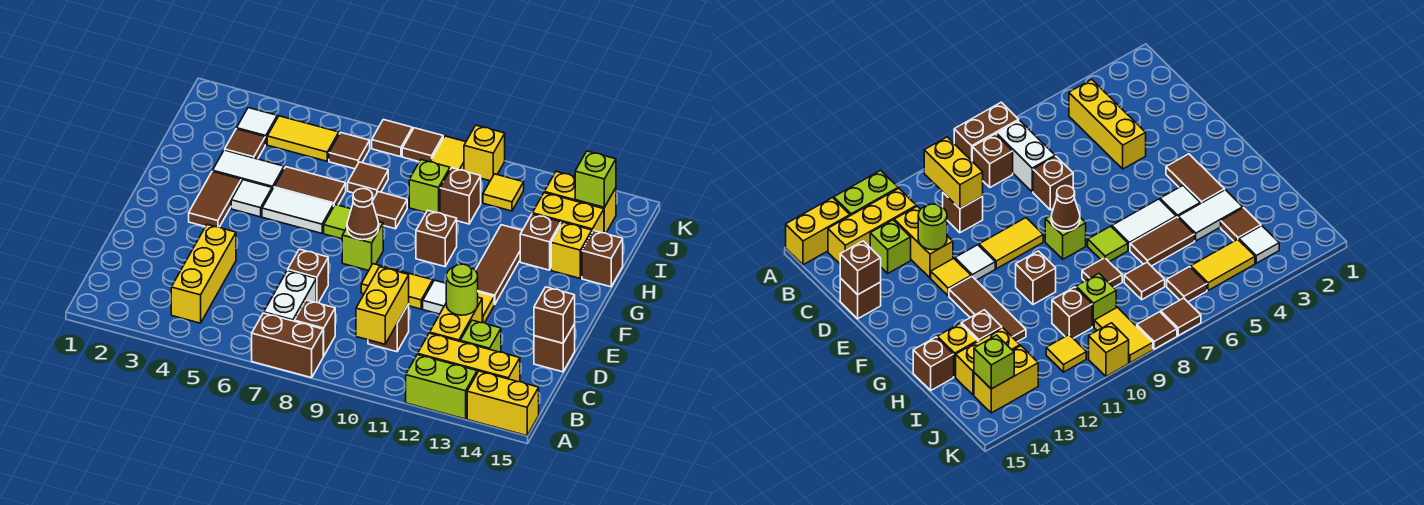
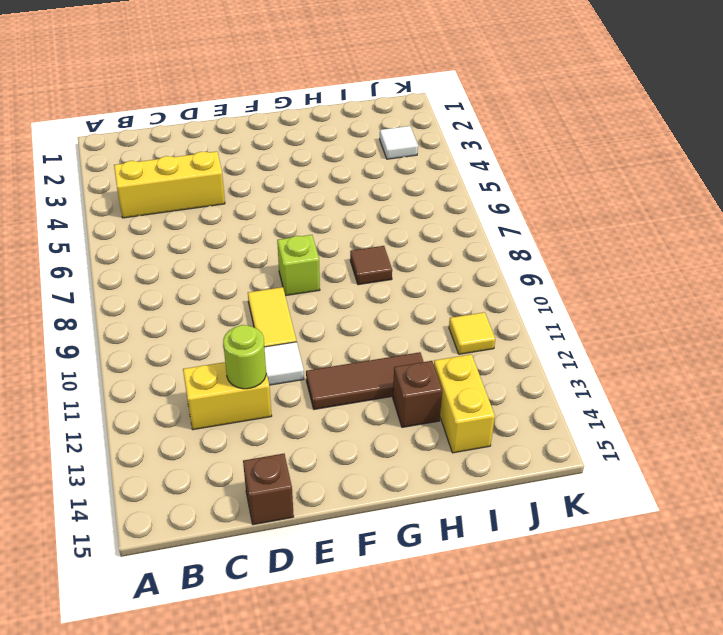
none -> brown brick A7:A8 level 1
none -> lime brick A12:A13 level 1
none -> yellow brick A14:A15 level 1
none -> white brick B7:C7 level 1

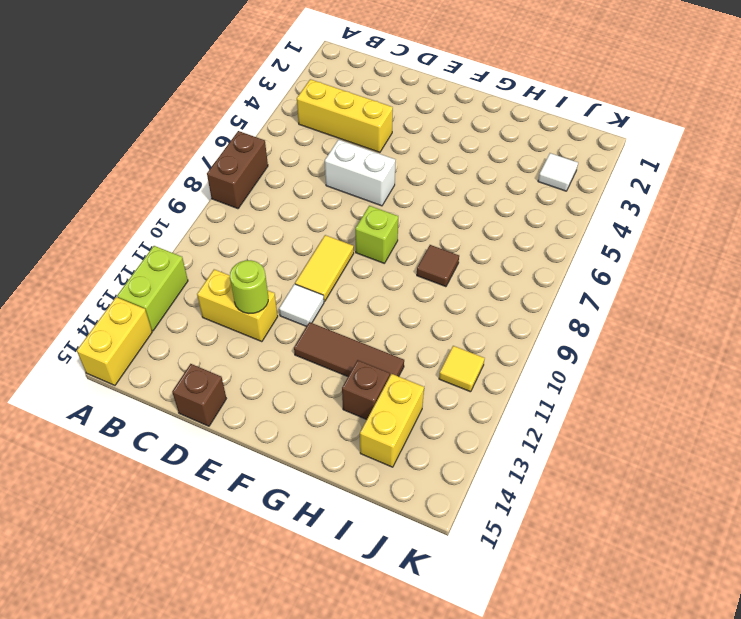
white brick D6:E6 level 1 -> white brick B7:C7 level 1
none -> brown brick B8 level 1
none -> yellow brick B12:B14 level 1
none -> brown brick C10 level 1
none -> lime brick C13 level 1

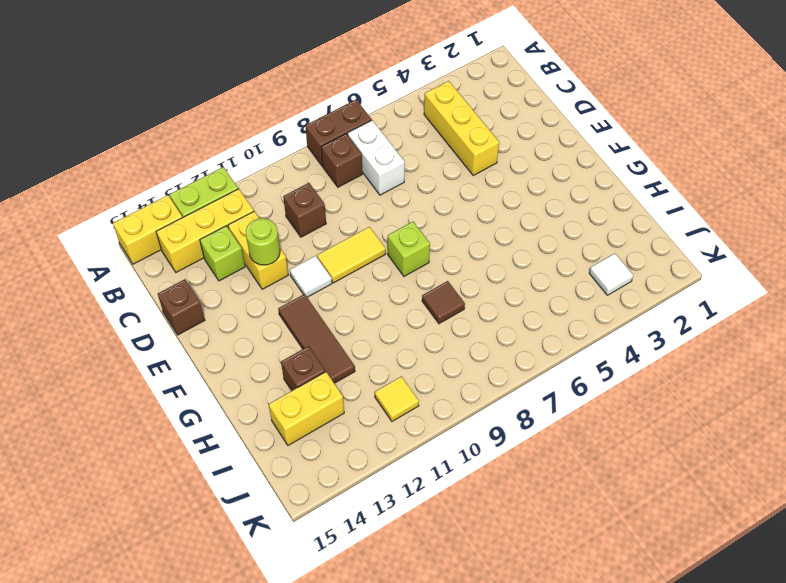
none -> brown brick D7 level 1
none -> yellow tile E12 level 1
none -> brown tile F3:G3 level 1
none -> white tile G4 level 1

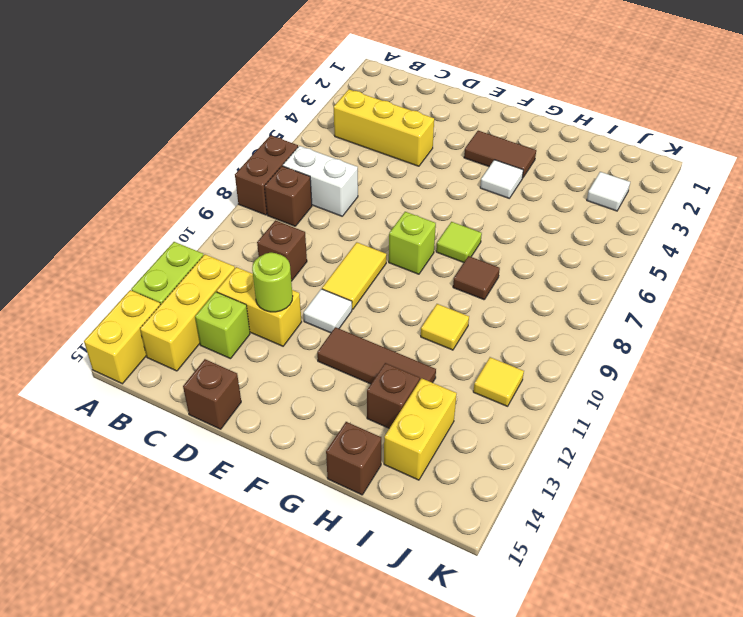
yellow tile H10 level 1 -> yellow tile E12 level 1
none -> brown brick D7 level 1
none -> white tile G5:G6 level 1
none -> brown brick G10 level 1
none -> white tile H3:H4 level 1

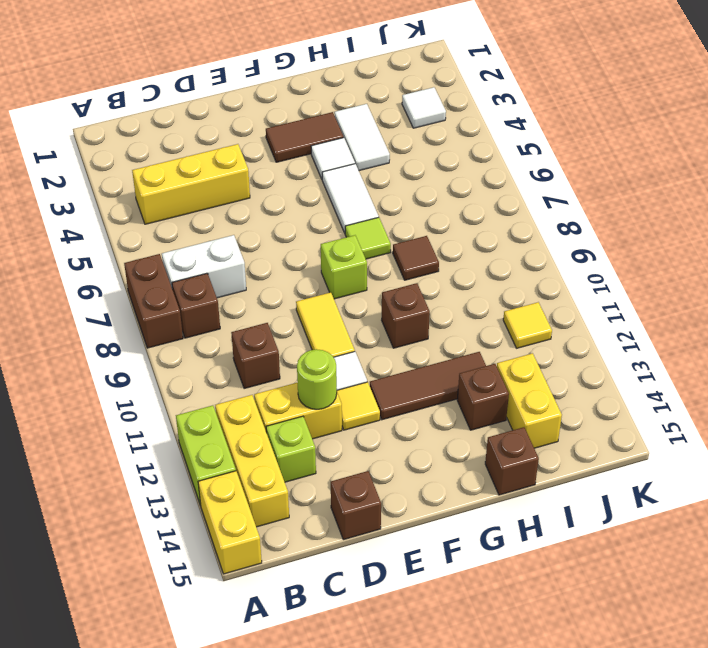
none -> brown brick D7 level 1
none -> brown tile H5:H6 level 1
none -> yellow brick H14 level 1
none -> brown tile I3 level 1

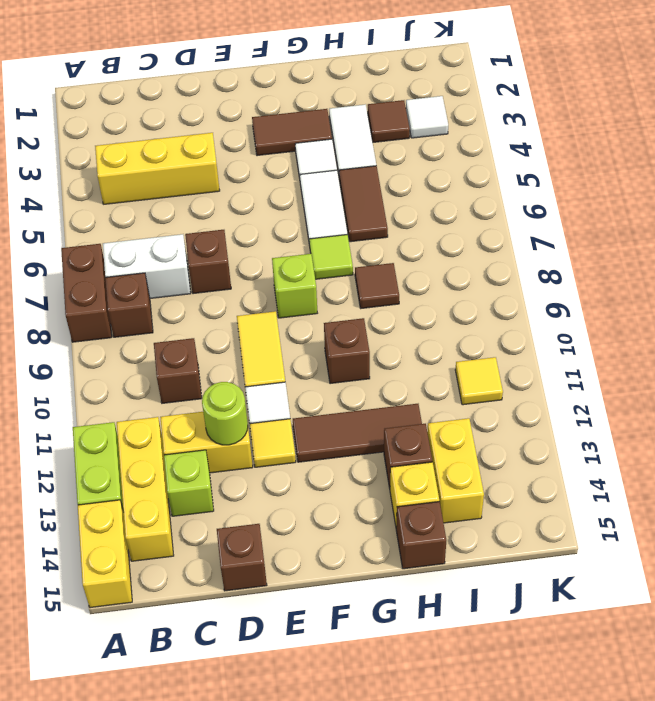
none -> brown tile I7 level 1
none -> lime brick I9 level 1
none -> brown brick I10 level 1
none -> yellow tile J4:J5 level 1

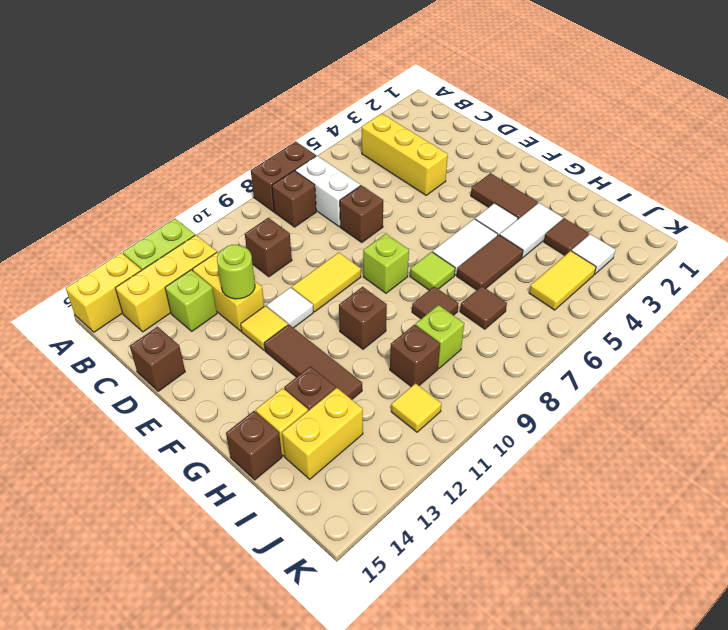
none -> brown tile J6 level 1
none -> yellow tile J9:K9 level 1
none -> yellow brick J13:J14 level 1
none -> brown tile K7 level 1

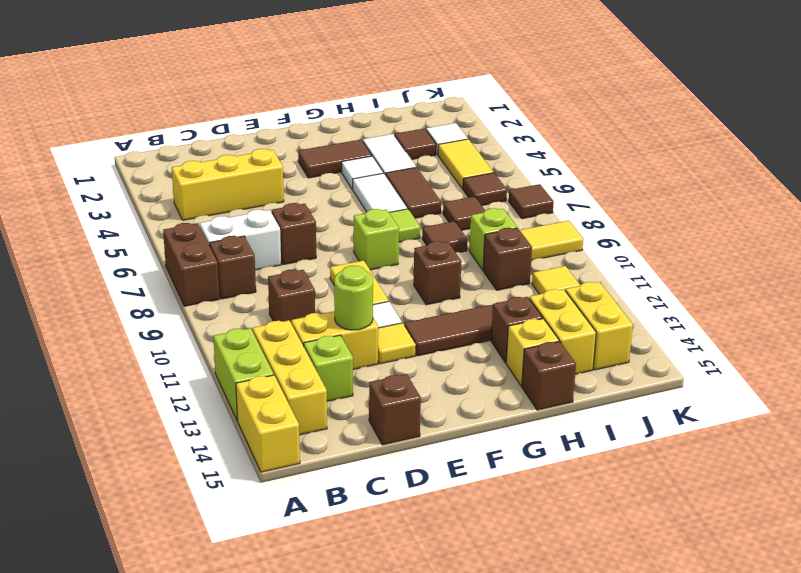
none -> brown tile K8 level 1
none -> yellow brick K10 level 1
none -> yellow brick B10:C10 level 2
none -> brown brick D15 level 2

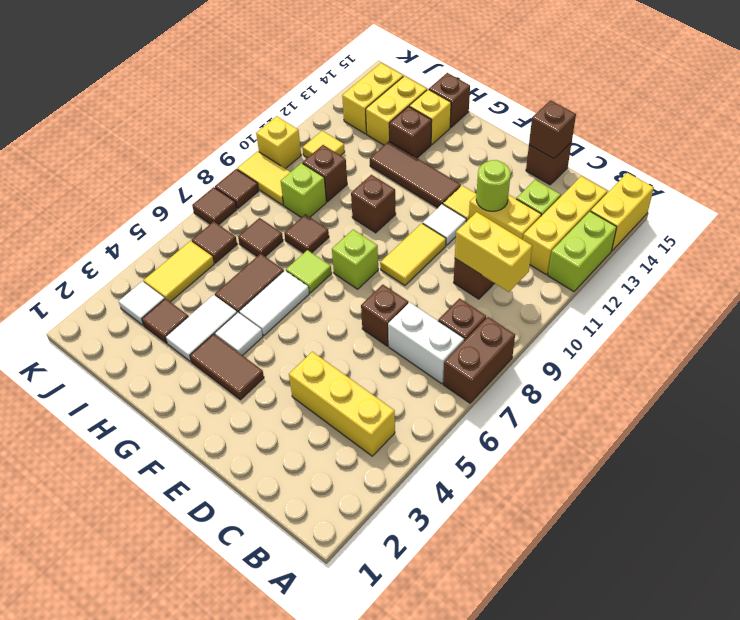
none -> brown cone F8 level 2
none -> lime brick J14 level 2

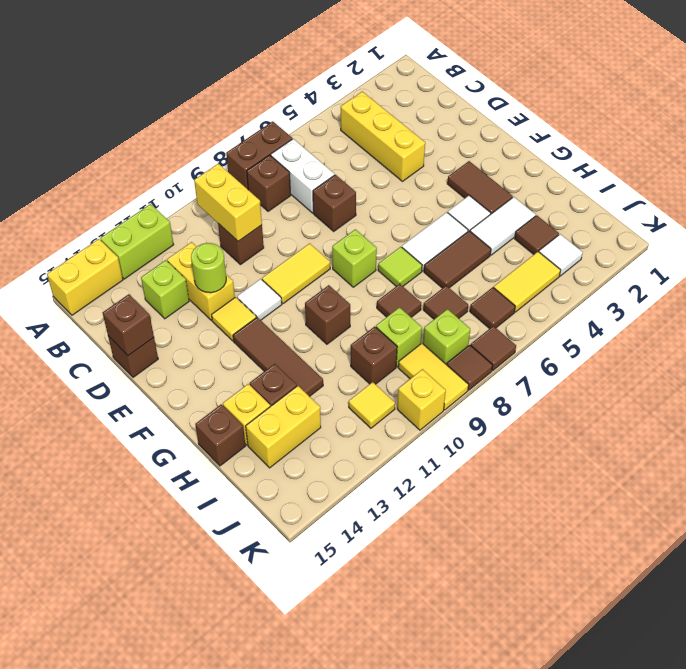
lime brick J8 level 1 -> lime brick J14 level 2
none -> yellow brick B12:B14 level 1
none -> yellow brick J13:J14 level 1
none -> brown cone F8 level 2

